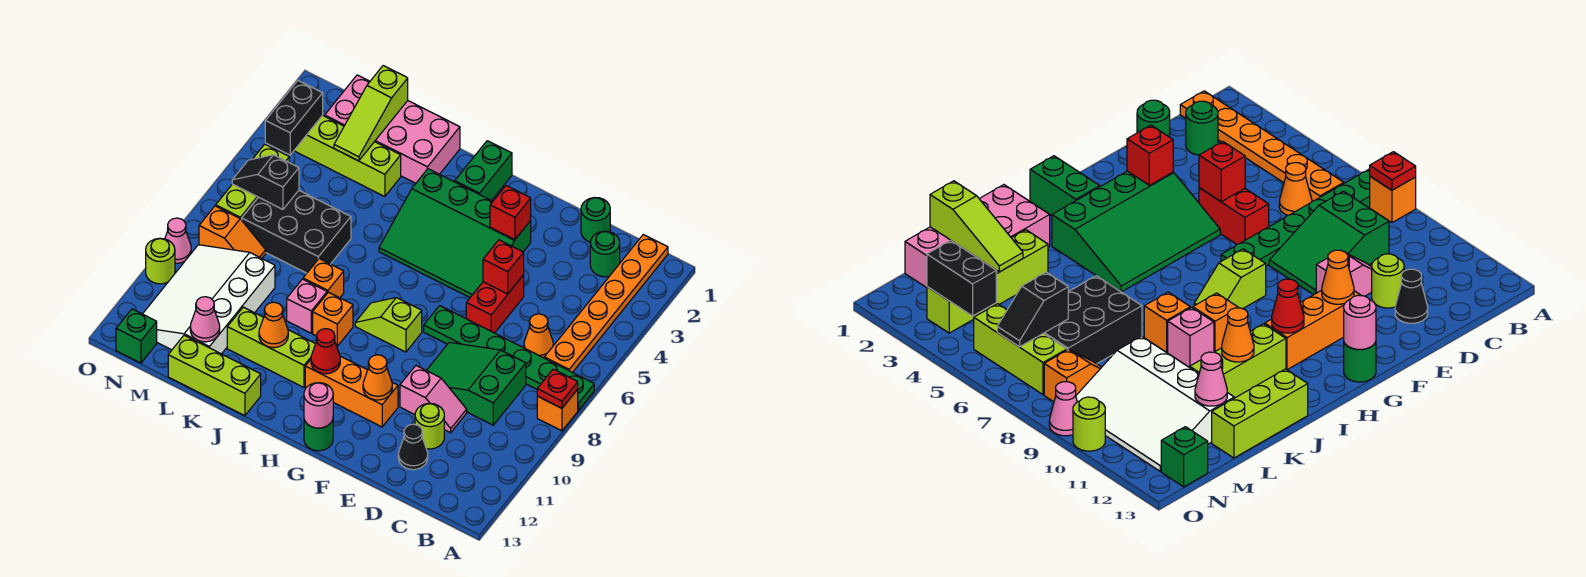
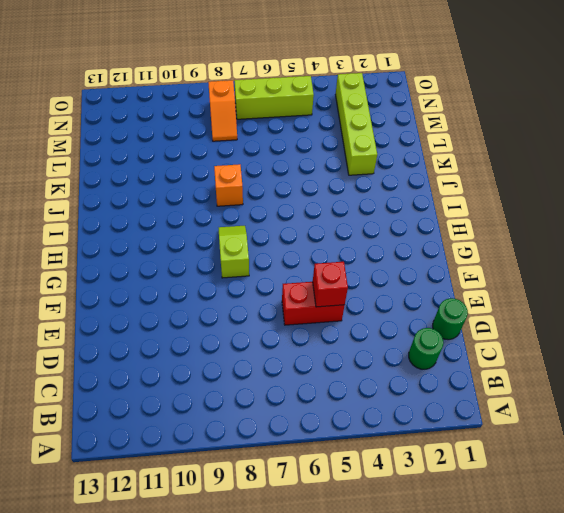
none -> green plate A7:F7 level 1
none -> orange brick A8 level 1
none -> orange plate B1:B6 level 1
none -> orange cone C6 level 1

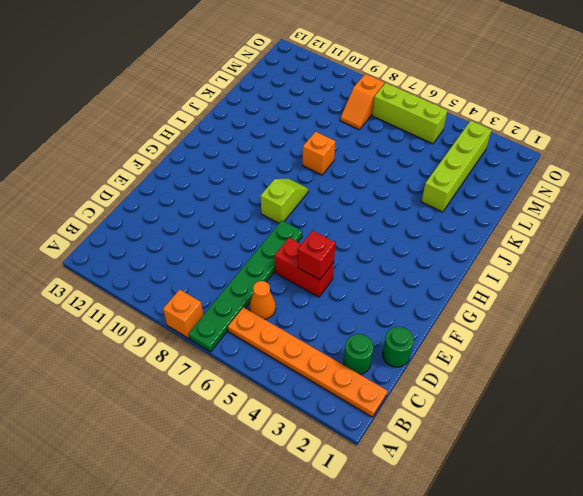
none -> green slope C8:E9 level 1 top C
none -> pink slope D10:E10 level 1 top E
none -> lime round brick D11 level 1
none -> black cone D12 level 1

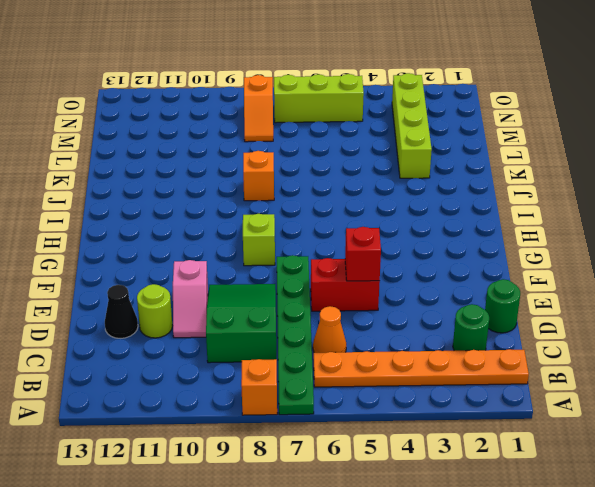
none -> green slope F3:I5 level 1 top 3
none -> orange brick F11:H11 level 1
none -> green round brick G13 level 1
none -> green brick H1:H2 level 1

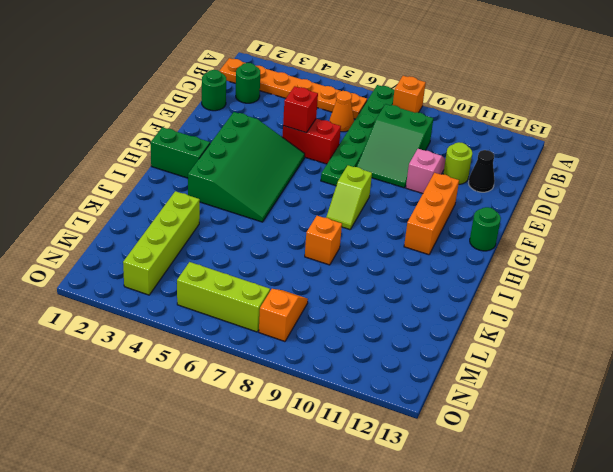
none -> orange brick I9 level 1
none -> lime brick I11:K11 level 1
none -> pink brick J1:M2 level 1
none -> pink brick J9 level 1

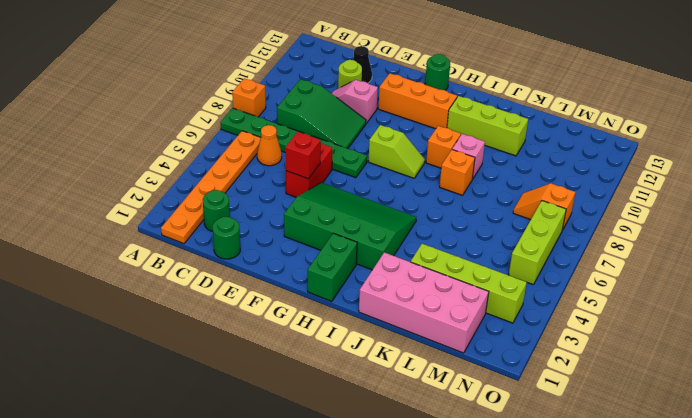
none -> lime brick J13:L13 level 1
none -> black brick K6:M7 level 1
none -> white slope L9:N12 level 1 top L
none -> green brick N13 level 1

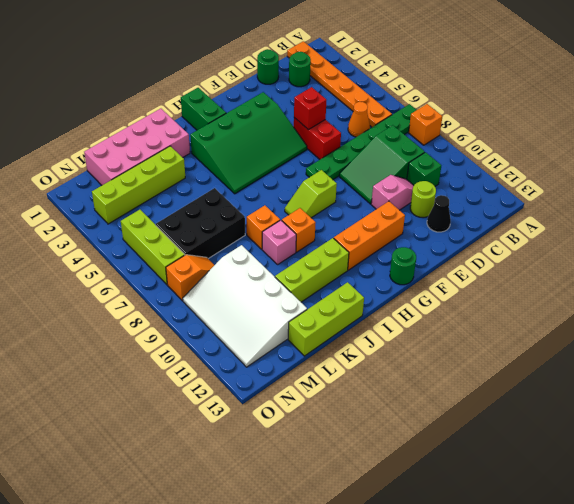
green brick C10 level 1 -> green brick N13 level 1
none -> pink cone O9 level 1
none -> lime round brick O10 level 1
none -> red plate A8 level 2
none -> red brick F3 level 2

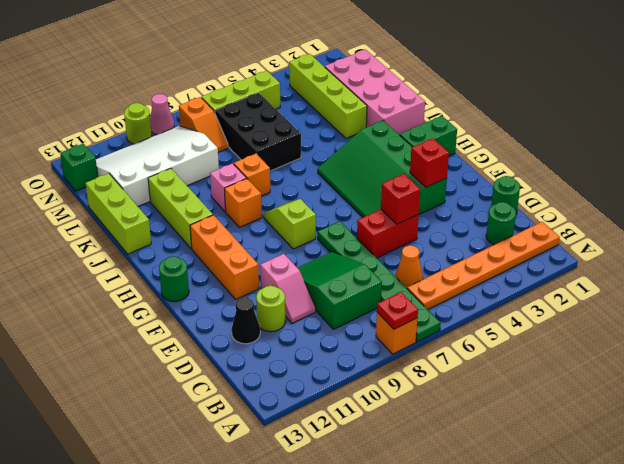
none -> orange cone F11 level 2
none -> pink round brick G13 level 2
none -> red cone H11 level 2
none -> orange cone J11 level 2

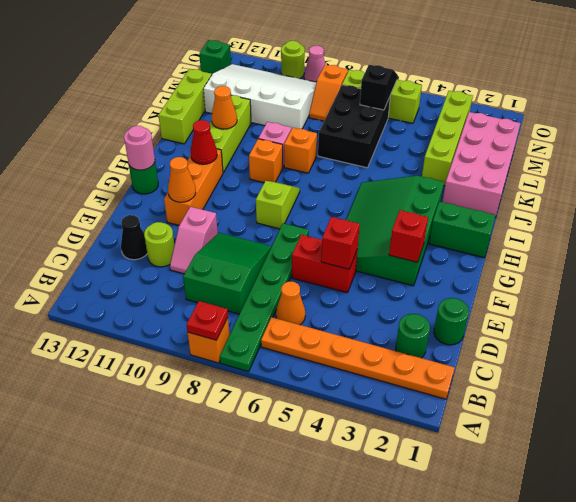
none -> lime slope L1:L3 level 2 top 1
none -> pink cone L12 level 2
none -> black brick N3:N4 level 2

